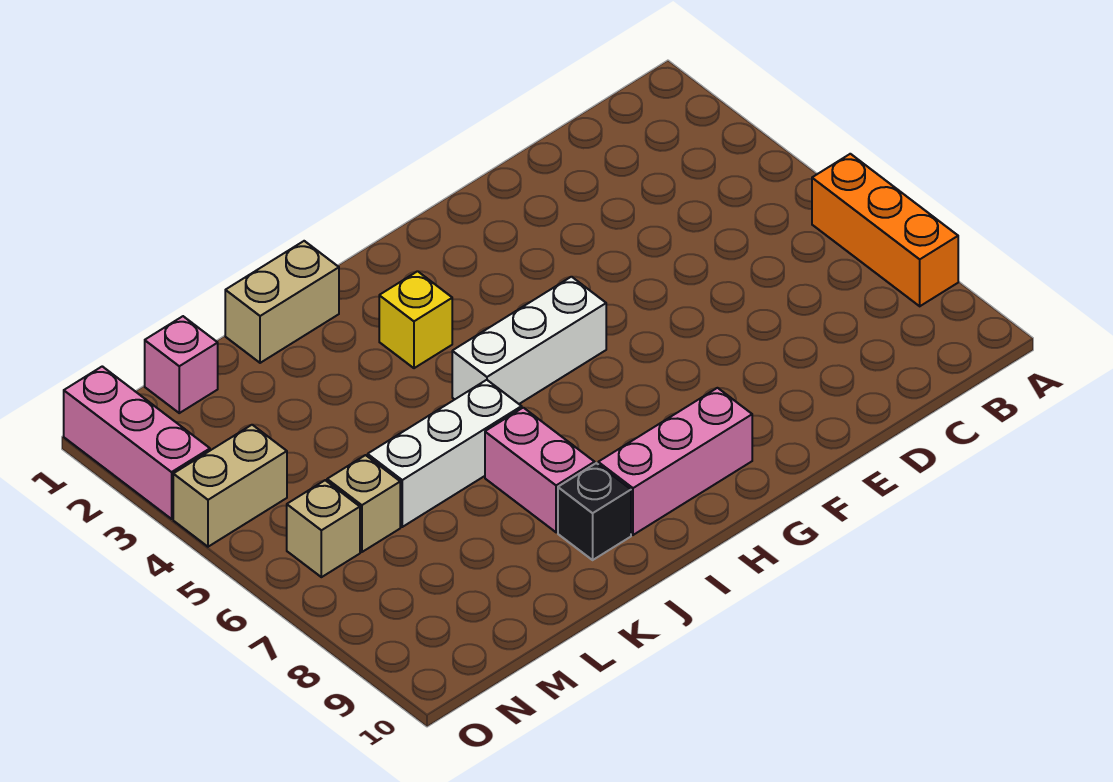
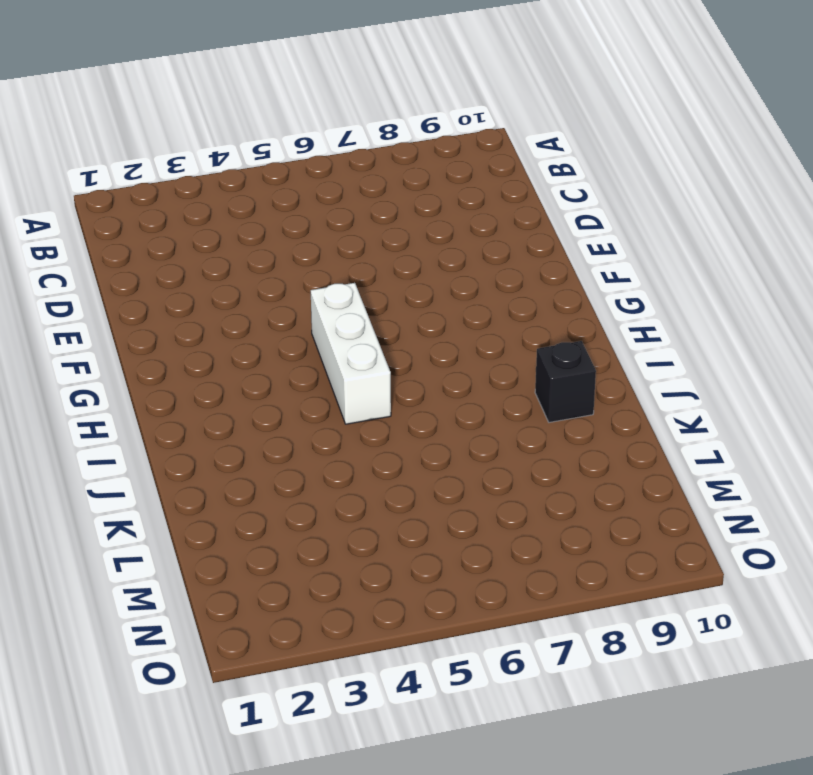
none -> orange brick A6:A8 level 1
none -> pink brick G9:I9 level 1
none -> yellow brick I3 level 1

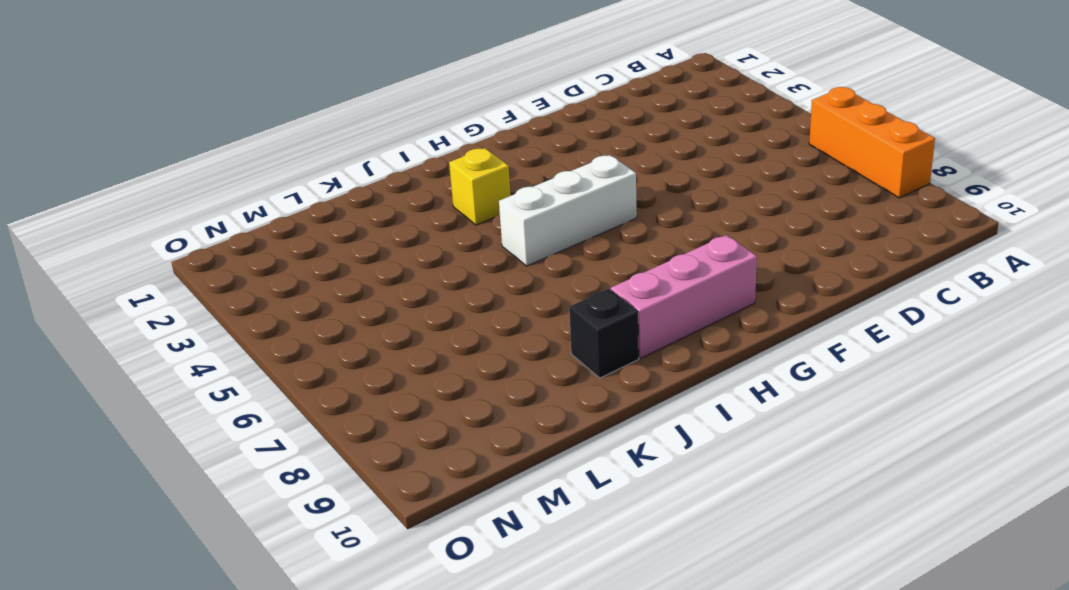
none -> tan brick J1:K1 level 1
none -> white brick J6:L6 level 1
none -> pink brick J7:J8 level 1

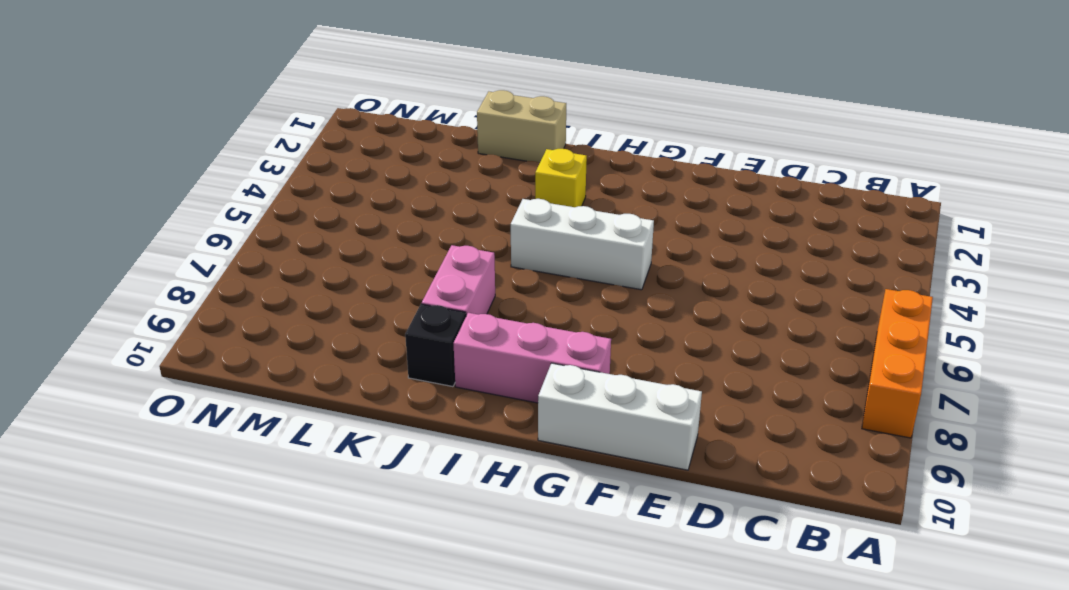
white brick E10:G10 level 1 -> white brick J6:L6 level 1
none -> pink brick M1 level 1
none -> tan brick M6 level 1
none -> tan brick N4:O4 level 1

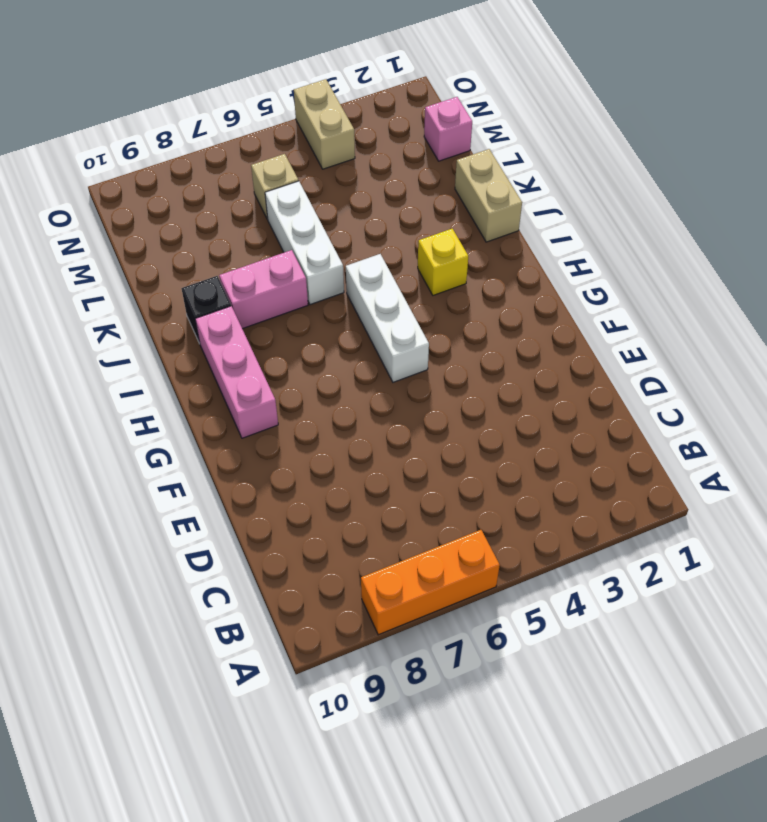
none -> tan brick N6 level 1
none -> pink brick O1:O3 level 1

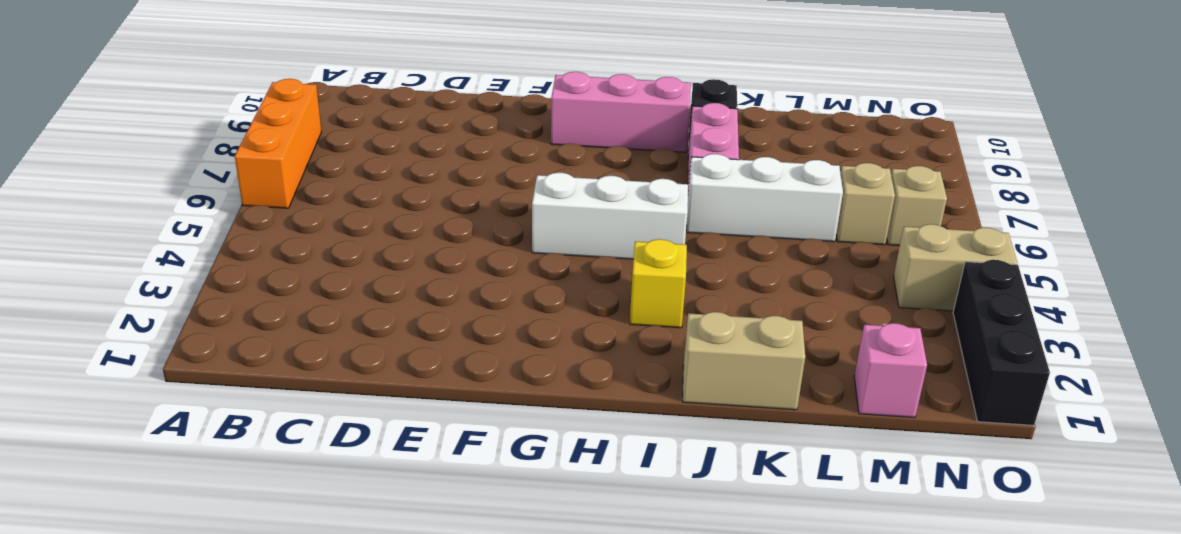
black brick O1:O3 level 1 -> pink brick O1:O3 level 1

